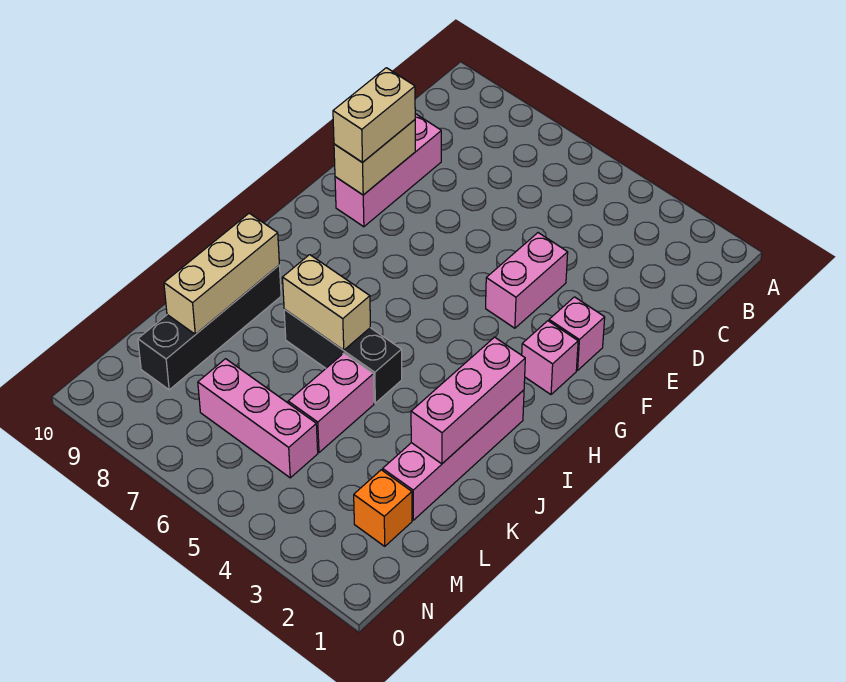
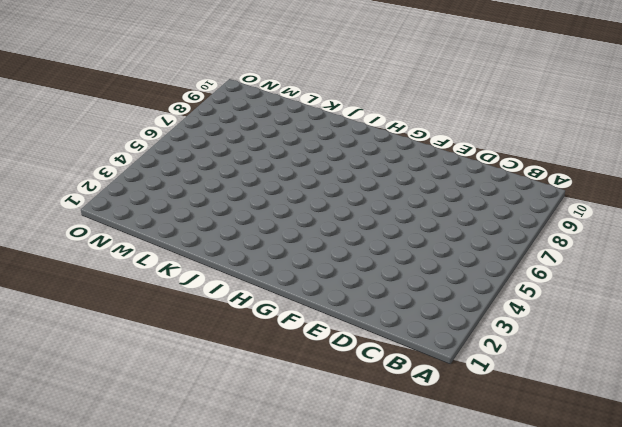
none -> pink brick D9:F9 level 1
none -> pink brick E4:F4 level 1
none -> pink brick F2 level 1

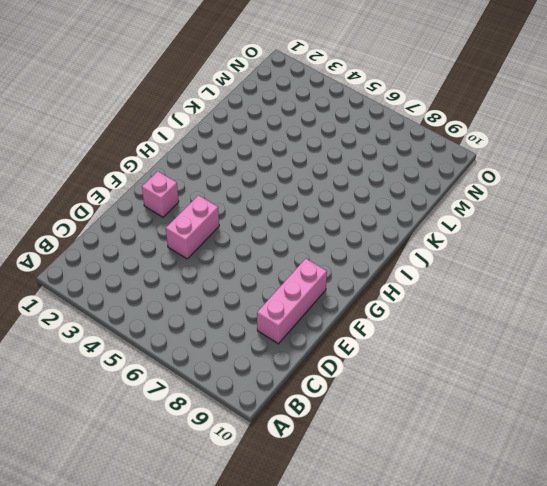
none -> pink brick G2 level 1
none -> pink brick I2:L2 level 1
none -> black brick J5:J7 level 1

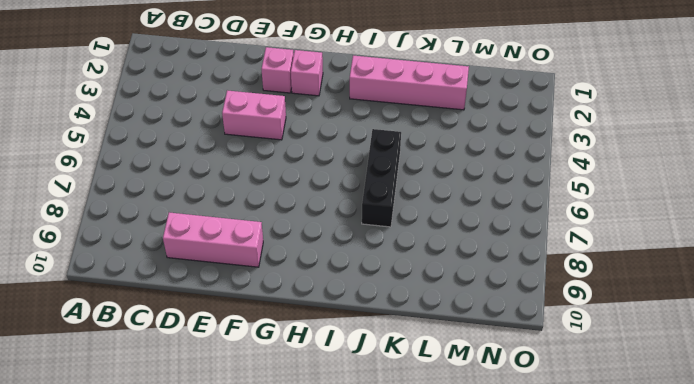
none -> black brick J9:M9 level 1
none -> pink brick K5:L5 level 1
none -> orange brick M2 level 1

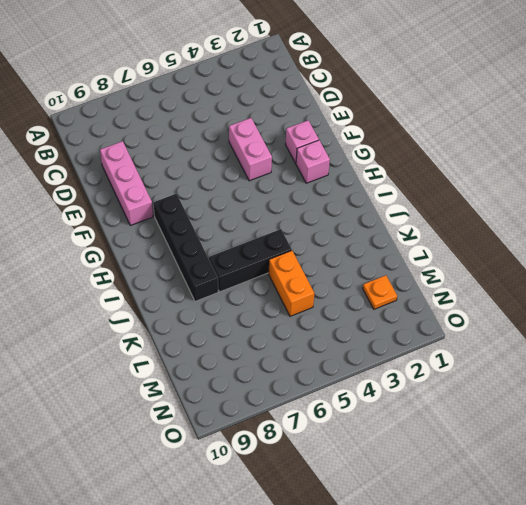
black brick G8:J8 level 1 -> black brick J9:M9 level 1
orange brick K5:L5 level 1 -> pink brick K5:L5 level 1
orange plate M2 level 1 -> orange brick M2 level 1
none -> pink brick I2:L2 level 1
none -> pink brick M5:M7 level 1
none -> tan brick E9:F9 level 2

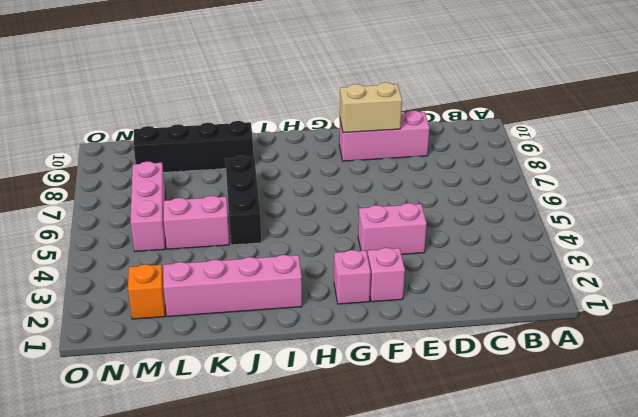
none -> pink brick I2:K2 level 2
none -> tan brick J6:J7 level 2
none -> tan brick J9:L9 level 2

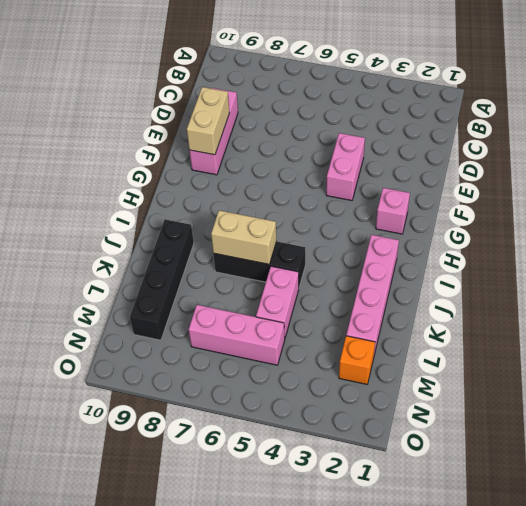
none -> pink brick F2 level 1
none -> pink brick I2:K2 level 2
none -> tan brick J9:L9 level 2

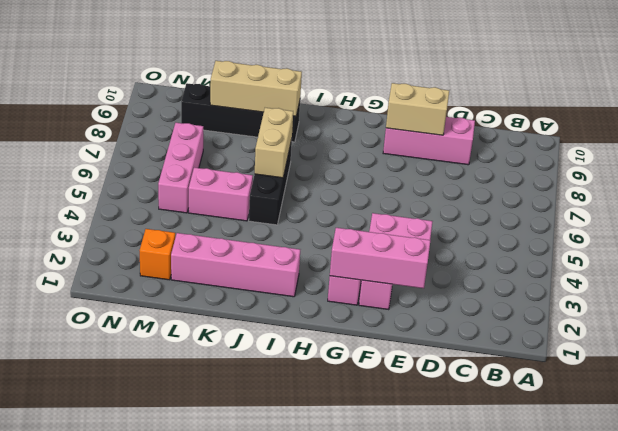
pink brick E2:G2 level 2 -> pink brick I2:K2 level 2
none -> tan brick E9:F9 level 3

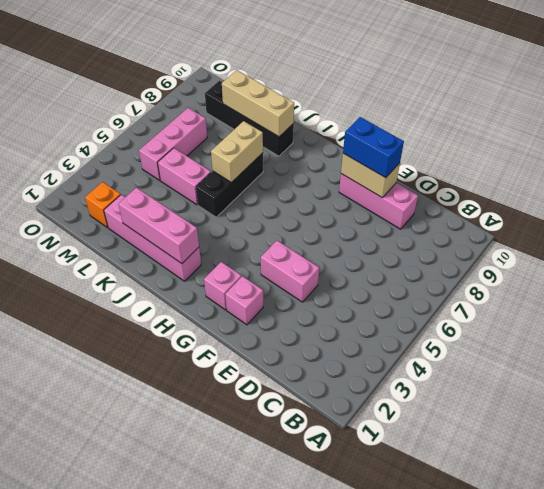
blue brick E9:F9 level 3 -> tan brick E9:F9 level 3

